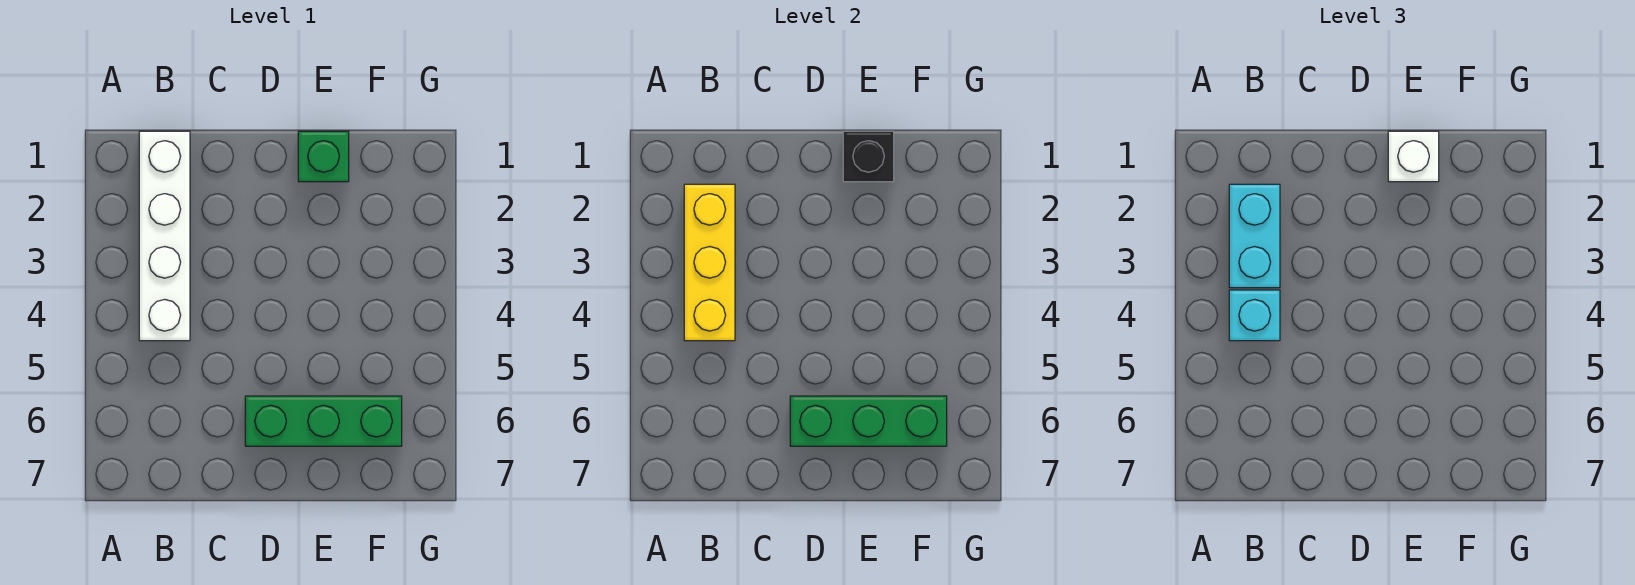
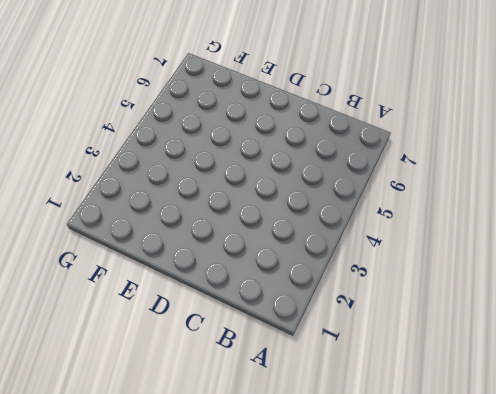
none -> white brick B1:B4 level 1
none -> green brick D6:F6 level 1

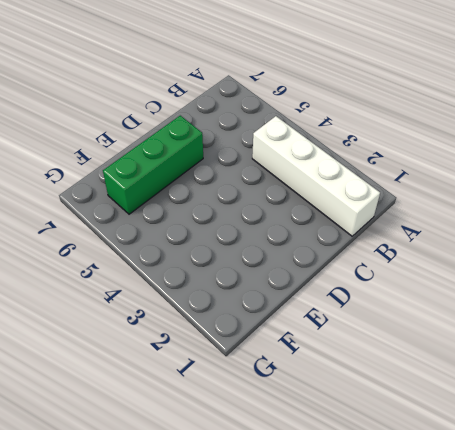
none -> green brick E1 level 1
none -> yellow brick B2:B4 level 2

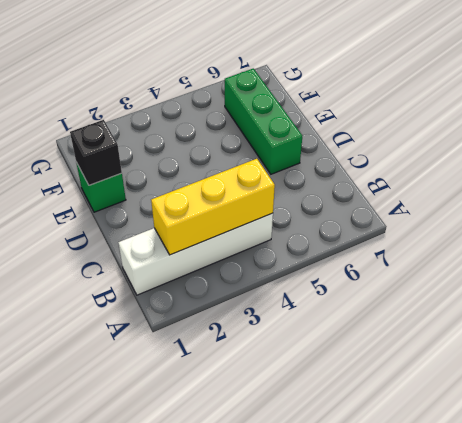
none -> green brick D6:F6 level 2
none -> cyan brick B2:B3 level 3

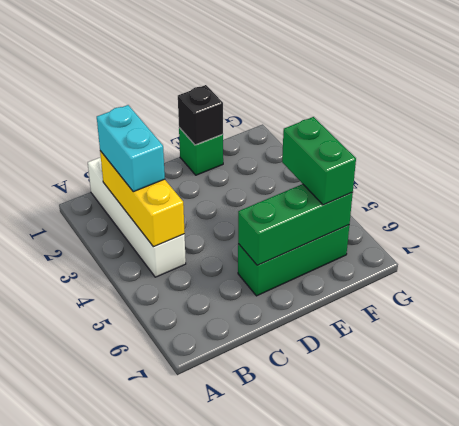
green brick F5:F6 level 3 -> none
none -> cyan brick B4 level 3
none -> white brick E1 level 3

